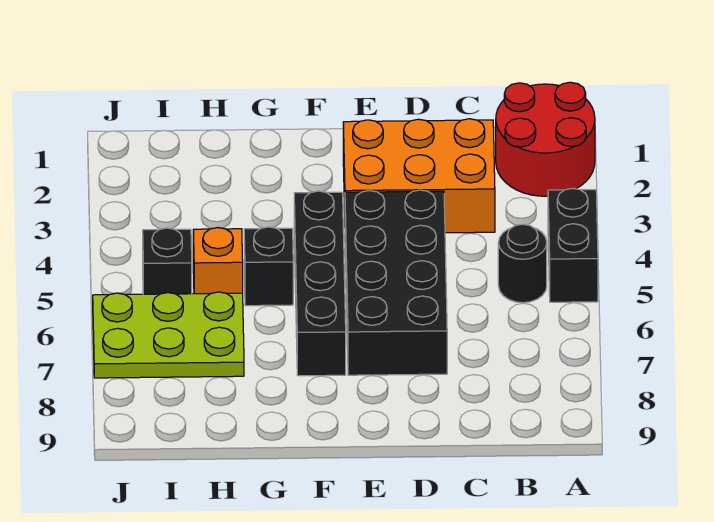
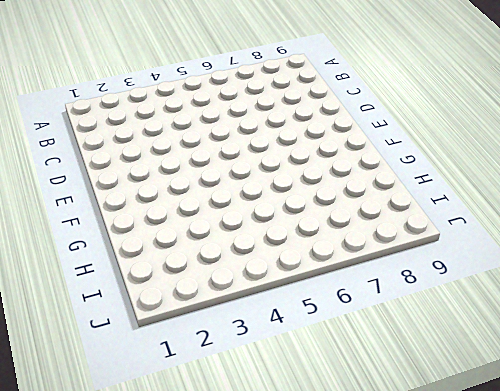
none -> red round brick A1:B2 level 1
none -> black brick A4:A5 level 1

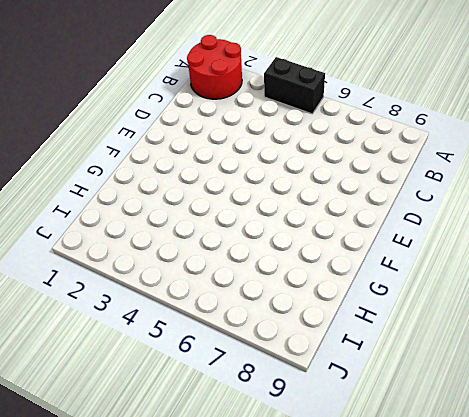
none -> black round brick B5 level 1
none -> orange brick C2:E3 level 1

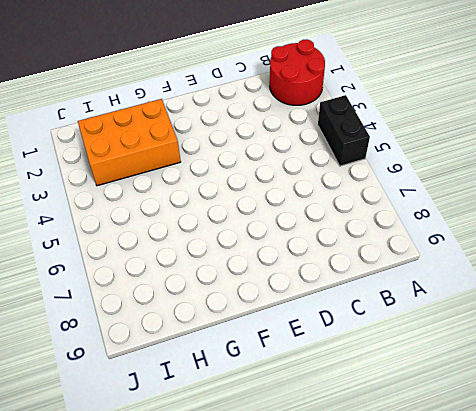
orange brick G2:I3 level 1 -> orange brick C2:E3 level 1
none -> black round brick B5 level 1
none -> black brick D4:E7 level 1

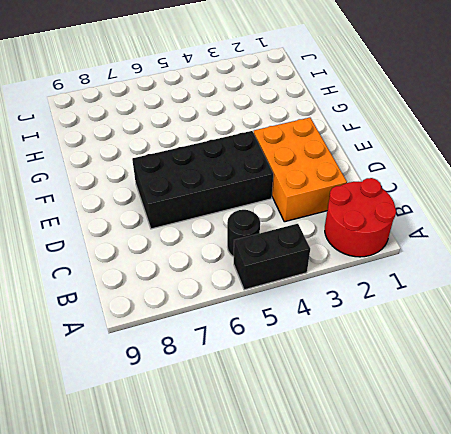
none -> black brick F4:F7 level 1
none -> black brick G5 level 1

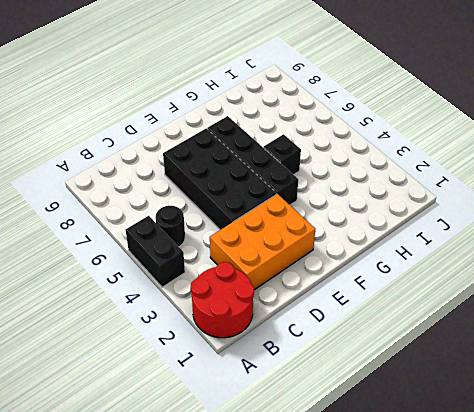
none -> orange brick H5 level 1
none -> lime plate H6:J7 level 1

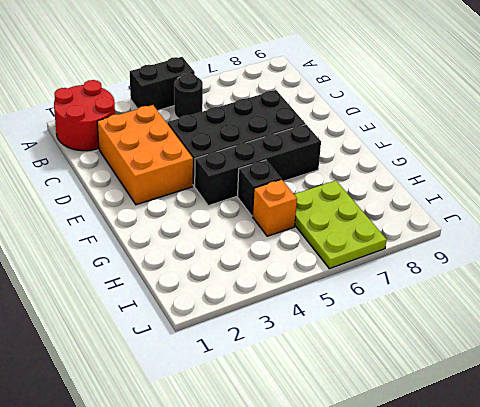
none -> black brick I5 level 1

